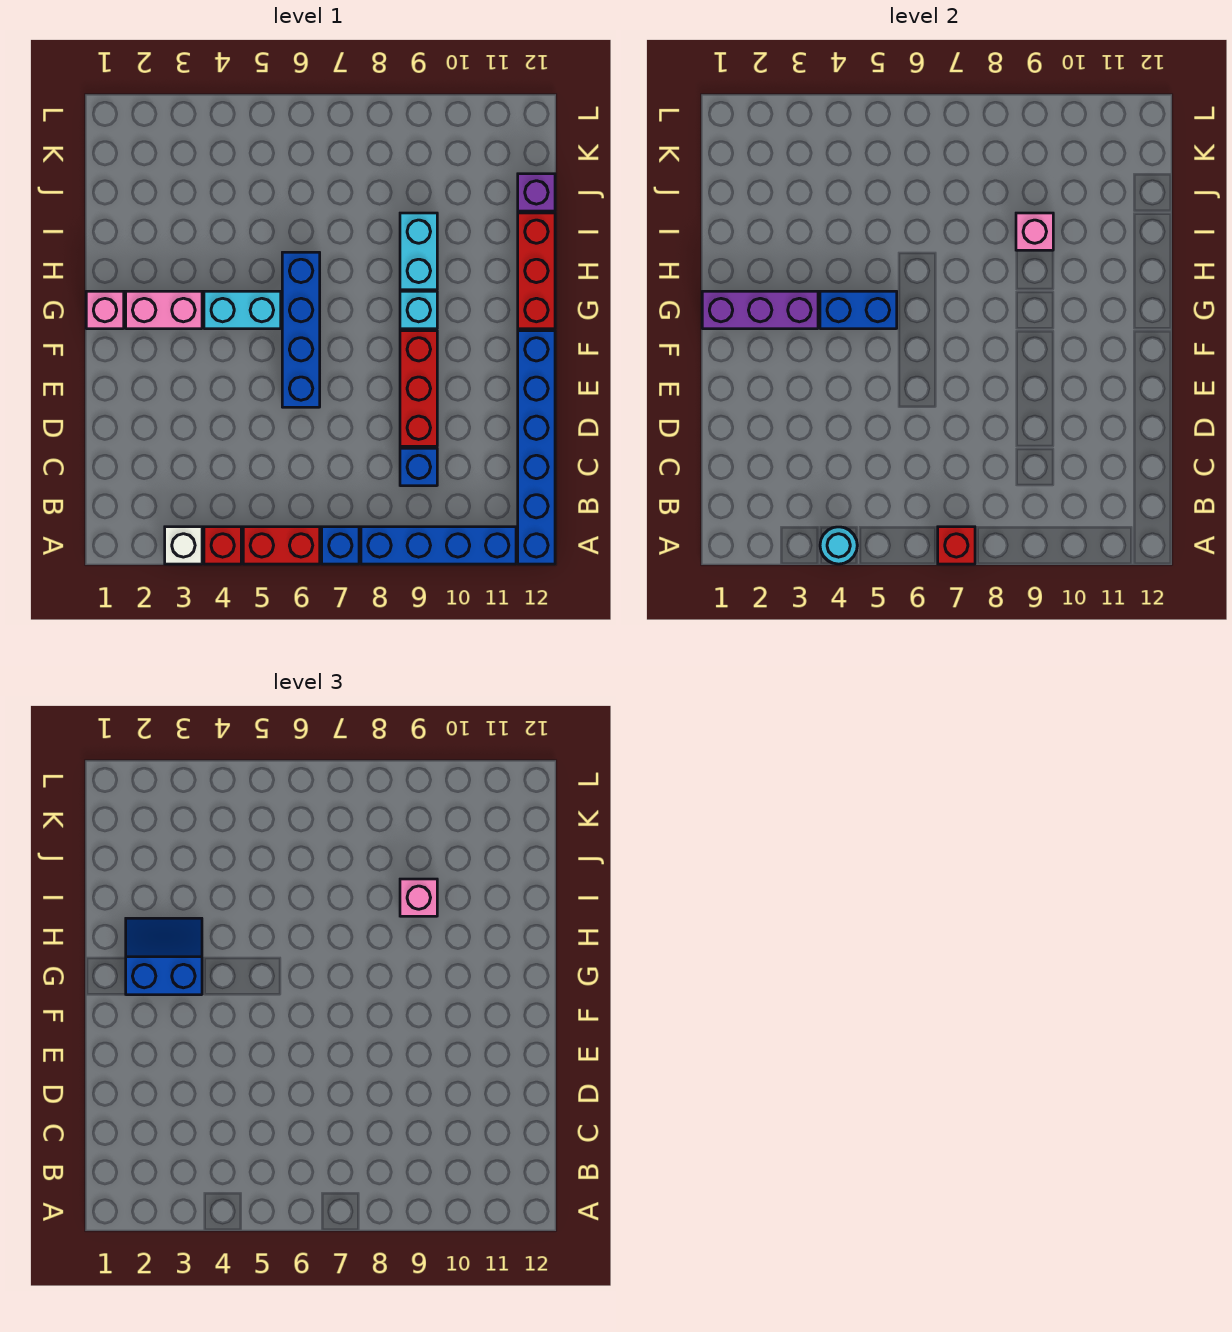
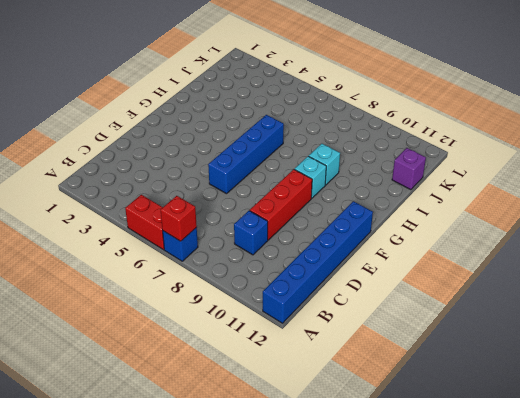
cyan brick H9 level 1 -> cyan brick H9:I9 level 1
none -> white brick A3 level 1
none -> red brick A4 level 1
none -> blue brick A8:A11 level 1

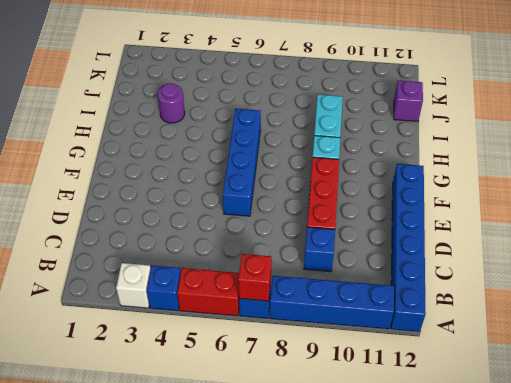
blue brick A4 level 1 -> red brick A4 level 1
purple round brick I3 level 1 -> none
none -> pink brick G1 level 1
none -> pink brick G2:G3 level 1
none -> cyan brick G4:G5 level 1

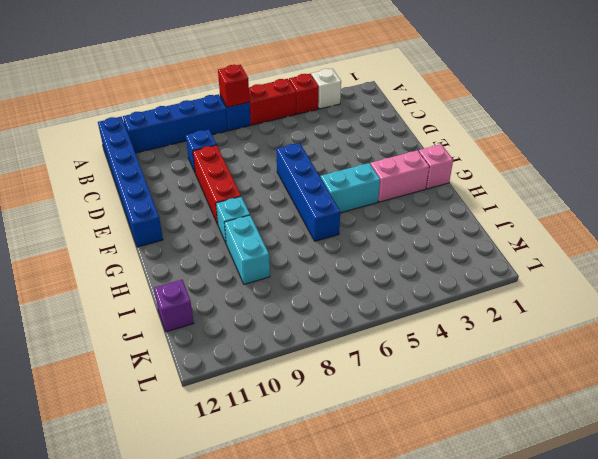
none -> red brick G12:I12 level 1
none -> cyan round brick A4 level 2
none -> purple brick G1:G3 level 2

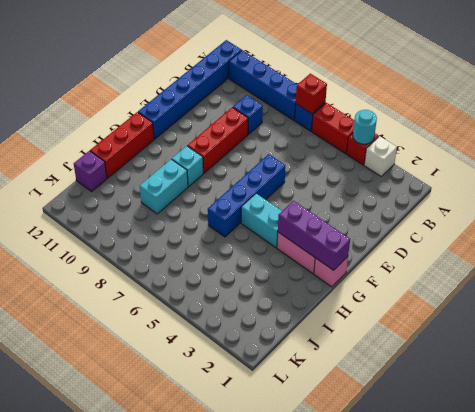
none -> blue brick G4:G5 level 2
none -> pink brick I9 level 2
none -> blue slope G2:H3 level 3 top G

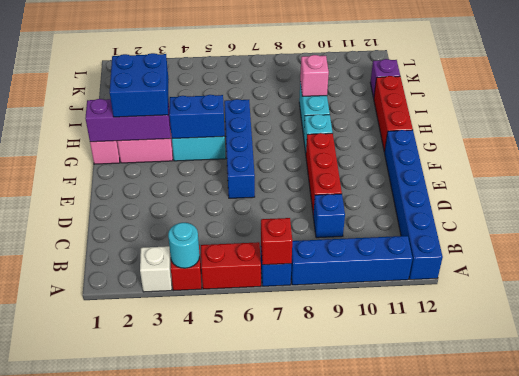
blue brick G2:H3 level 3 -> blue slope G2:H3 level 3 top G
none -> pink brick I9 level 3

